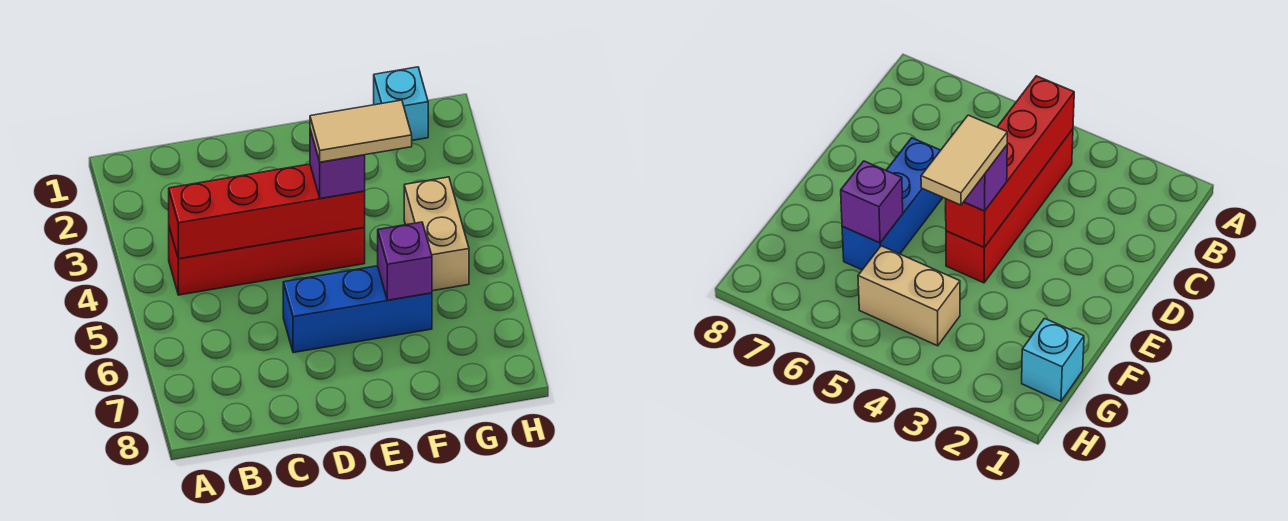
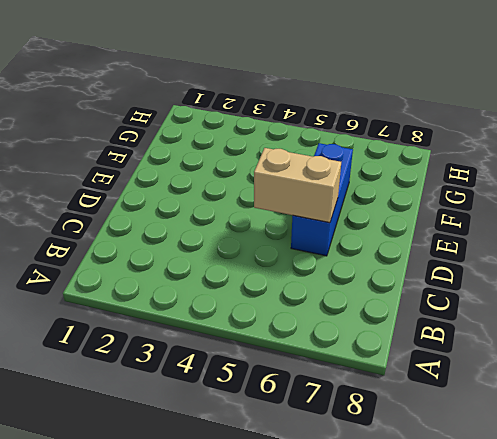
tan brick D5:D6 level 2 -> tan brick G4:G5 level 1
none -> red brick B4:E4 level 1
none -> cyan brick G1 level 1

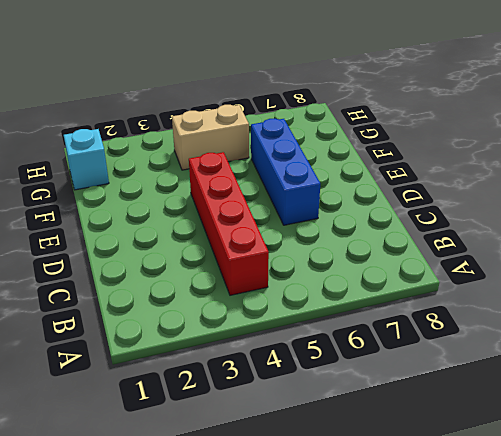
none -> red brick B4:E4 level 2
none -> purple brick F6 level 2

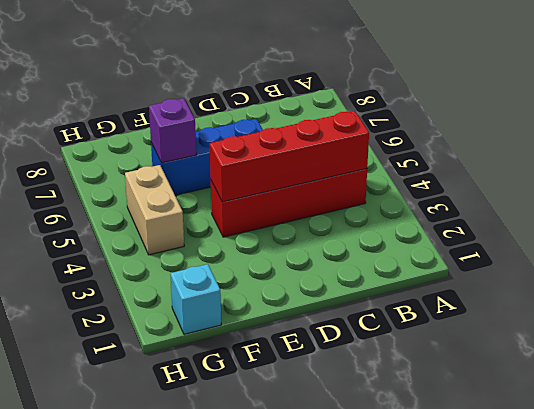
none -> purple brick E4 level 3
none -> tan tile E4:F4 level 4

